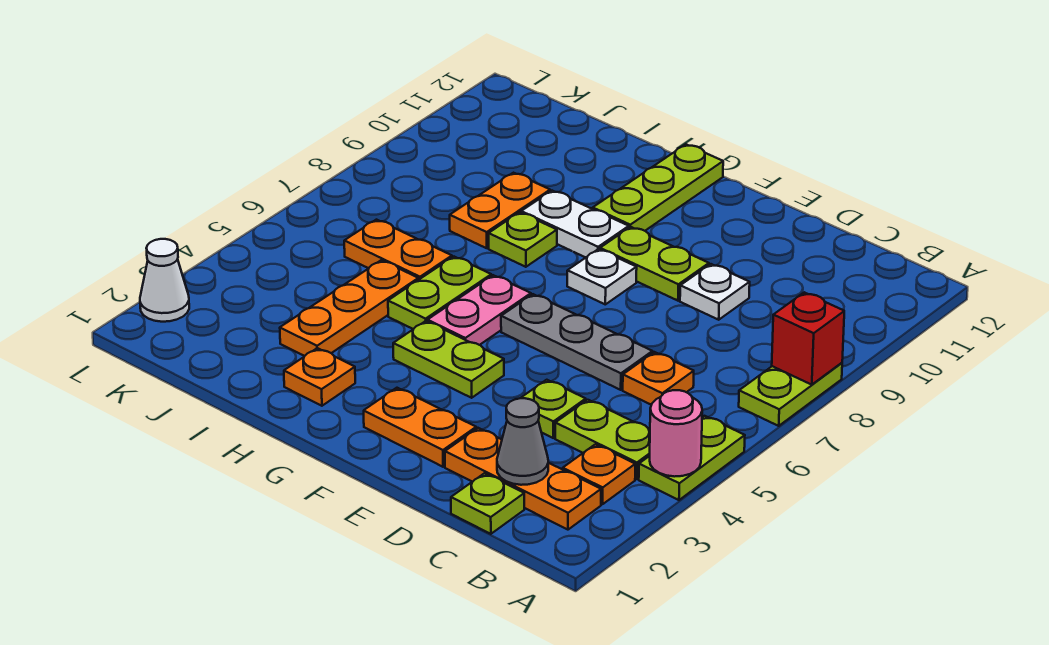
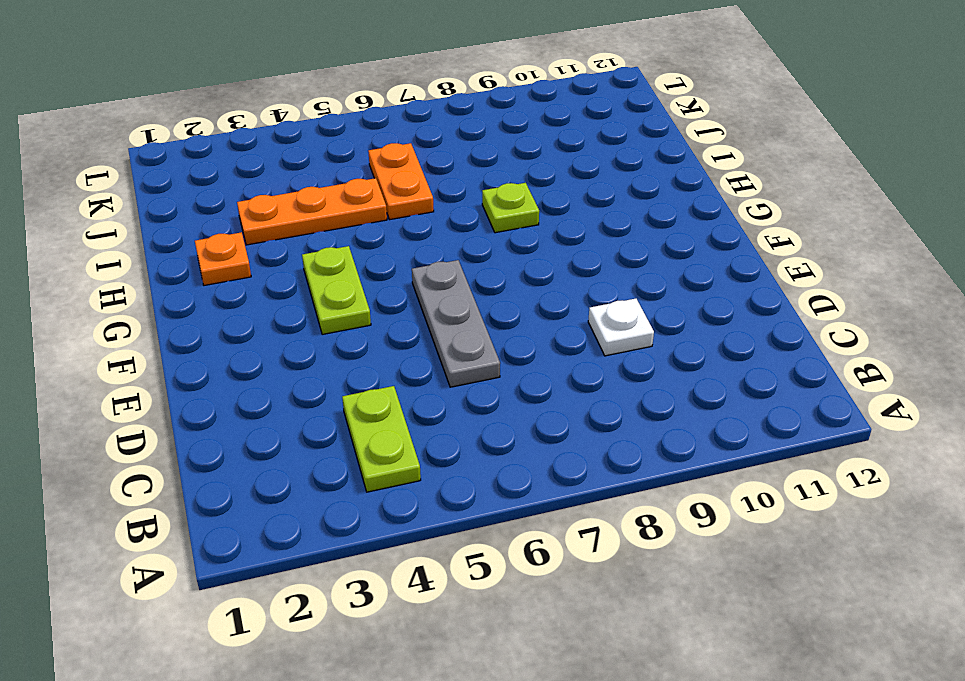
none -> lime plate A4:A5 level 1
none -> lime plate A7:A8 level 1
none -> orange plate B2:D2 level 1

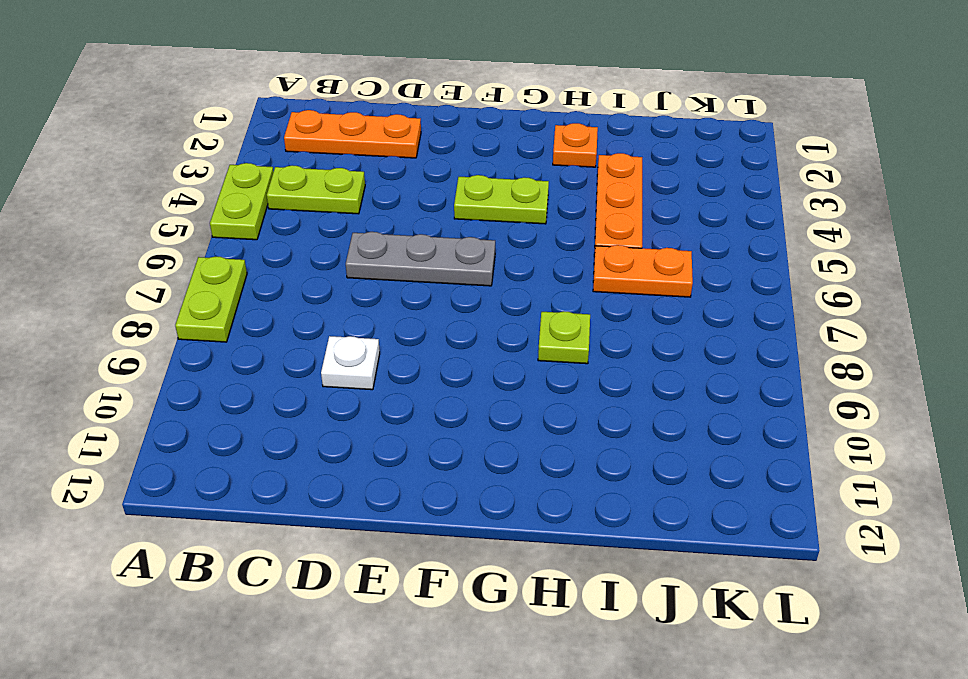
none -> orange plate B3 level 1
none -> lime plate C1 level 1
none -> orange plate C6 level 1

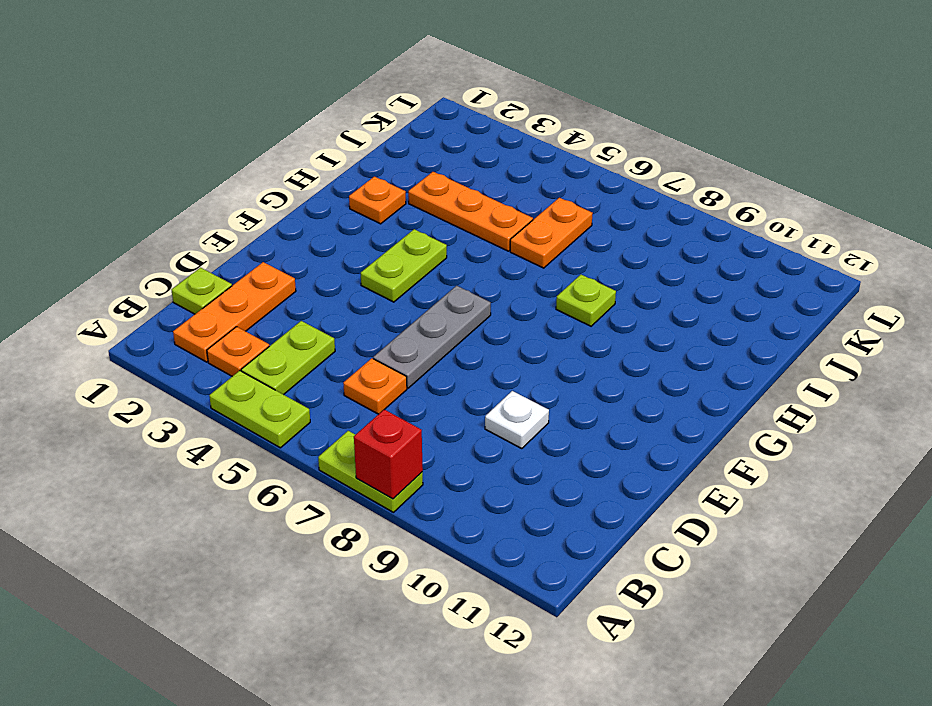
none -> lime plate D4 level 1
none -> orange plate E2:F2 level 1
none -> lime plate E9:F9 level 1

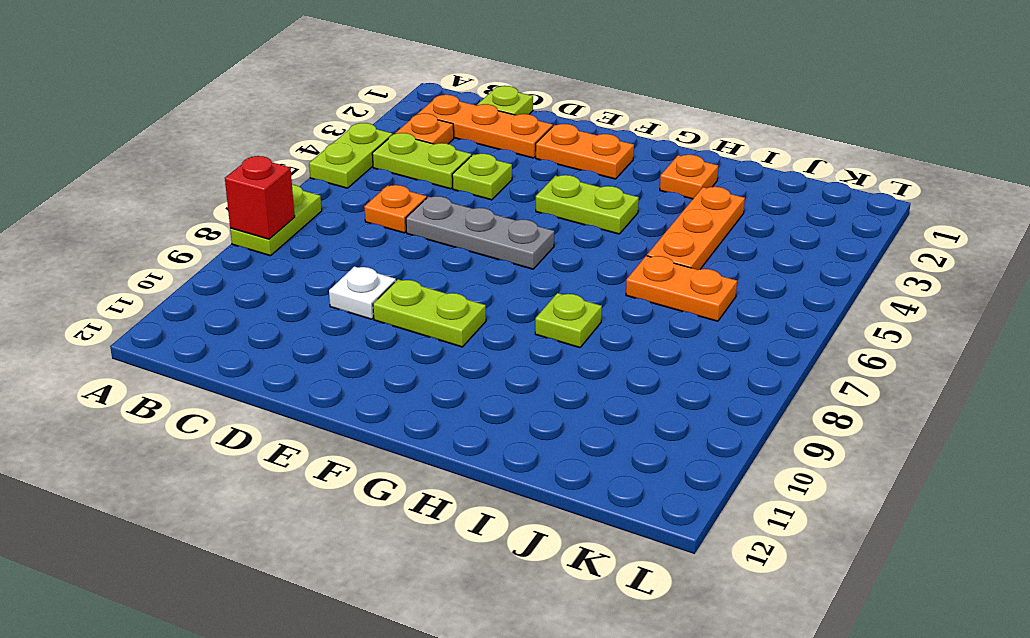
none -> white plate F8 level 1
none -> pink plate G5:G6 level 1
none -> white plate G9:H9 level 1

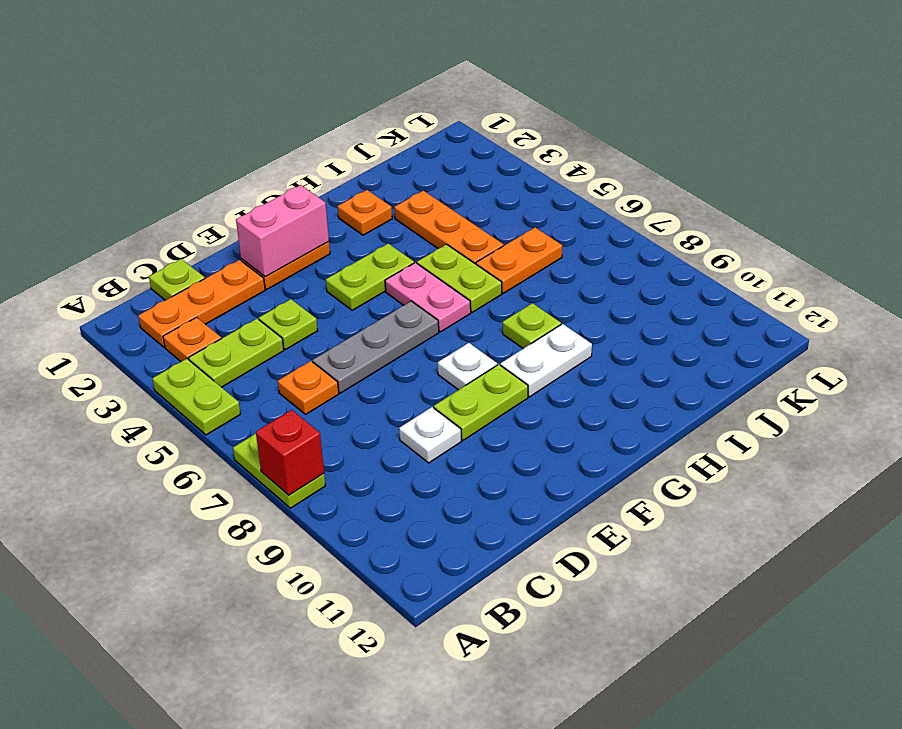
pink brick E2:F2 level 2 -> none
none -> lime plate G10:G12 level 1
none -> orange plate I8:I9 level 1
none -> white cone L2 level 1

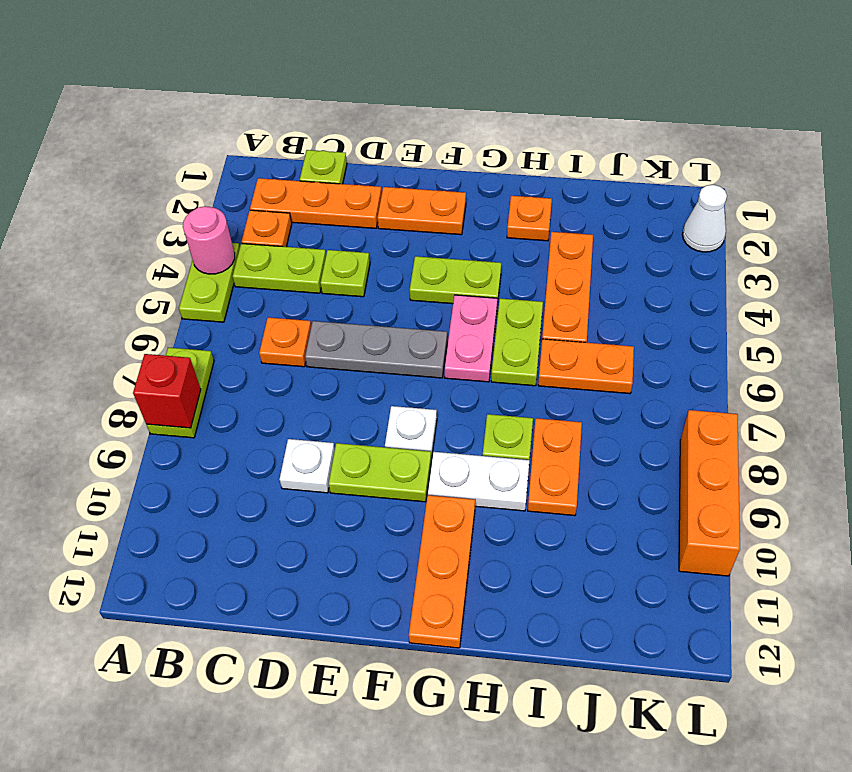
orange plate G10:G12 level 1 -> lime plate G10:G12 level 1
orange brick L8:L10 level 1 -> none
none -> grey cone C2 level 2

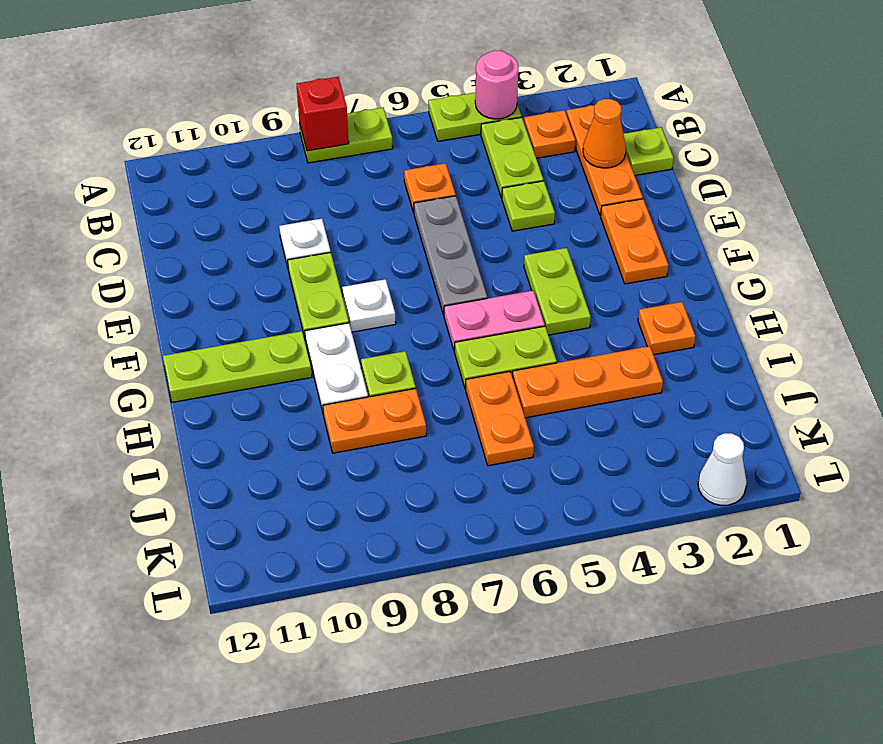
orange cone C2 level 2 -> grey cone C2 level 2

